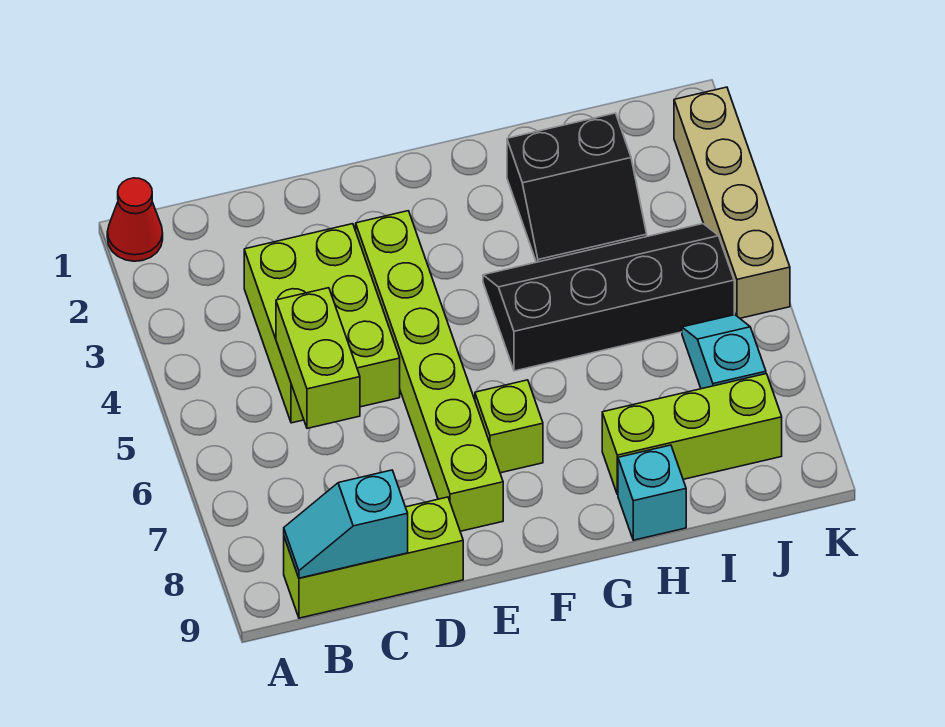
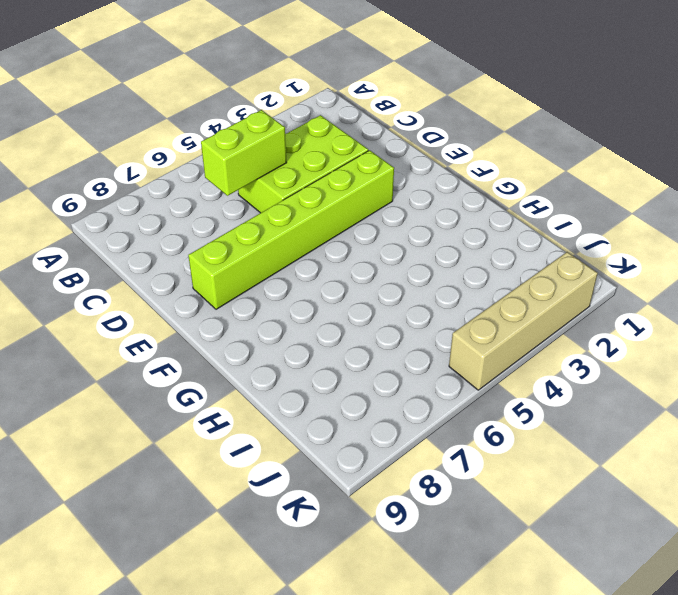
none -> red cone A1 level 1
none -> lime brick B9:D9 level 1
none -> lime brick F7 level 1

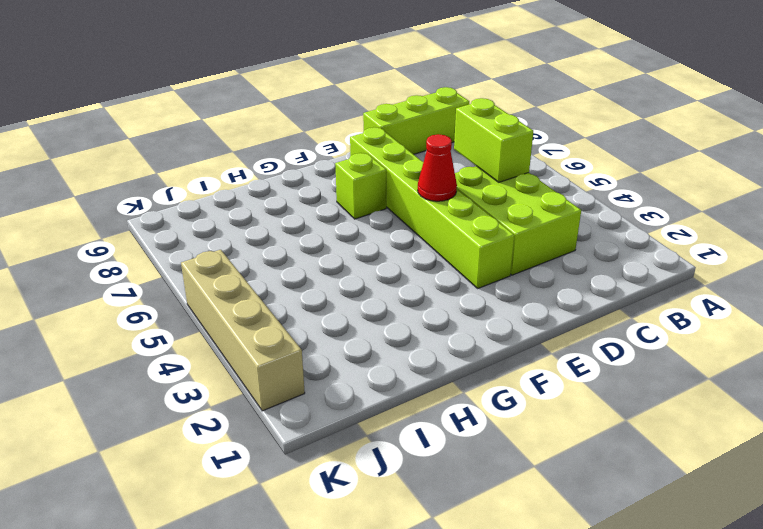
red cone E5 level 2 -> red cone A1 level 1
none -> black slope G4:J5 level 1 top 5
none -> black slope H2:I3 level 1 top 2
none -> lime brick H8:J8 level 1

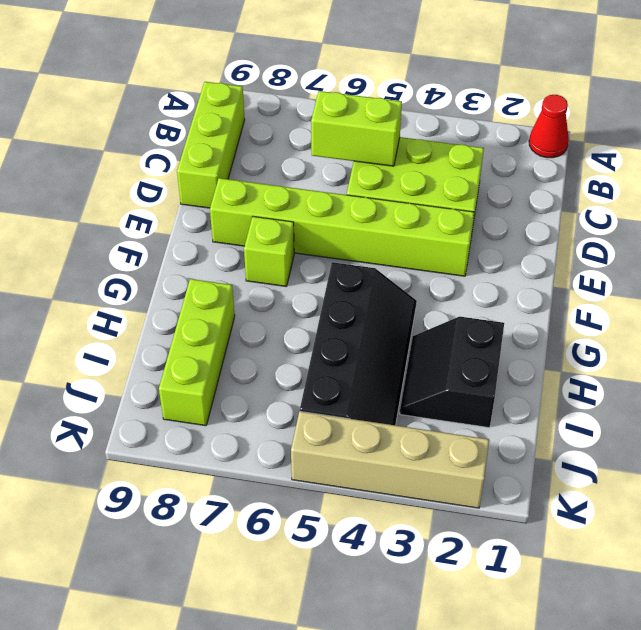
none -> cyan brick H9 level 1
none -> cyan slope J6:J7 level 1 top 7
none -> cyan slope B9:C9 level 2 top C

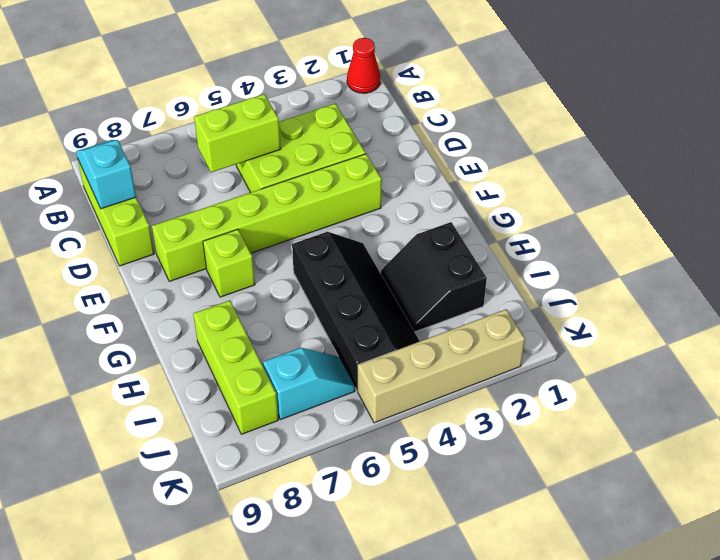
none -> cyan brick H9 level 1

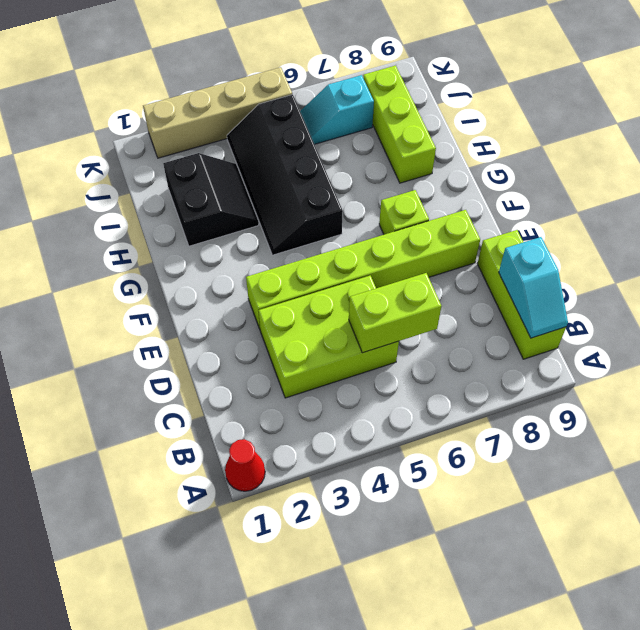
none -> cyan brick H9 level 1

